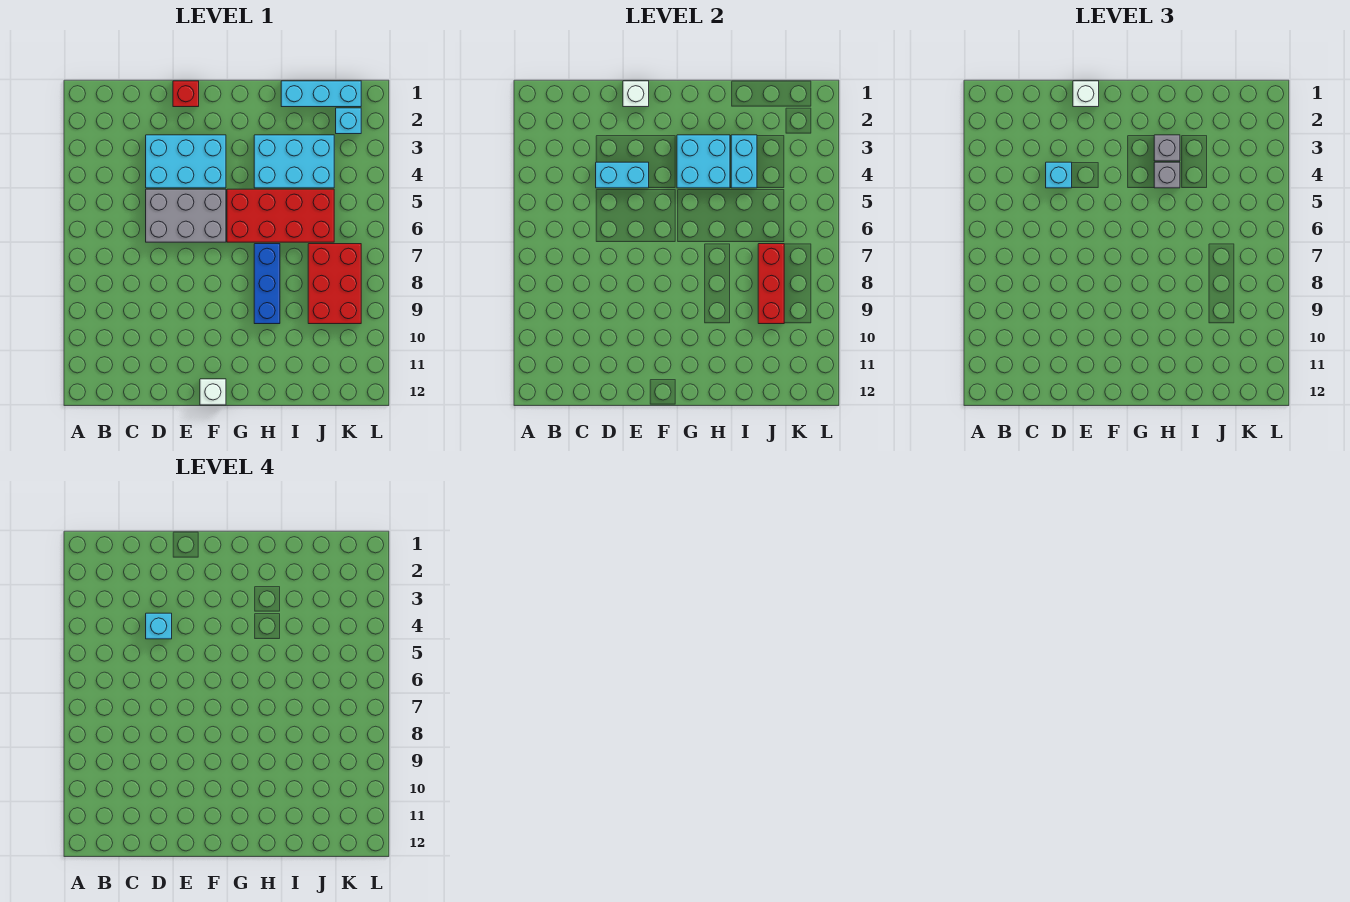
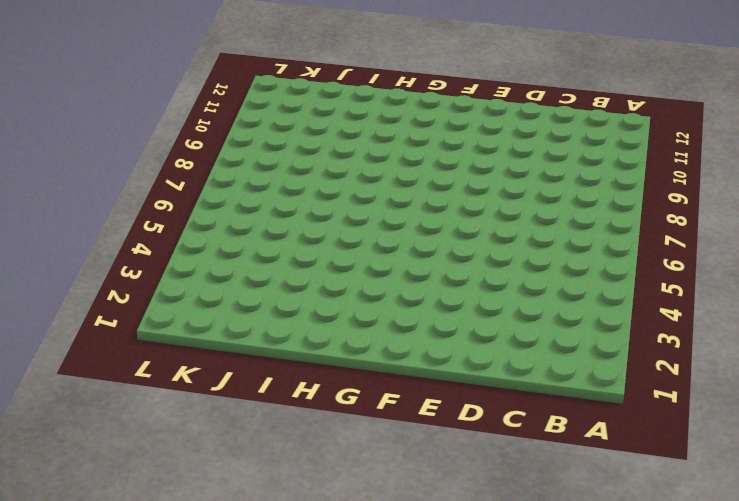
none -> cyan brick D3:F4 level 1
none -> grey brick D5:F6 level 1
none -> red brick E1 level 1

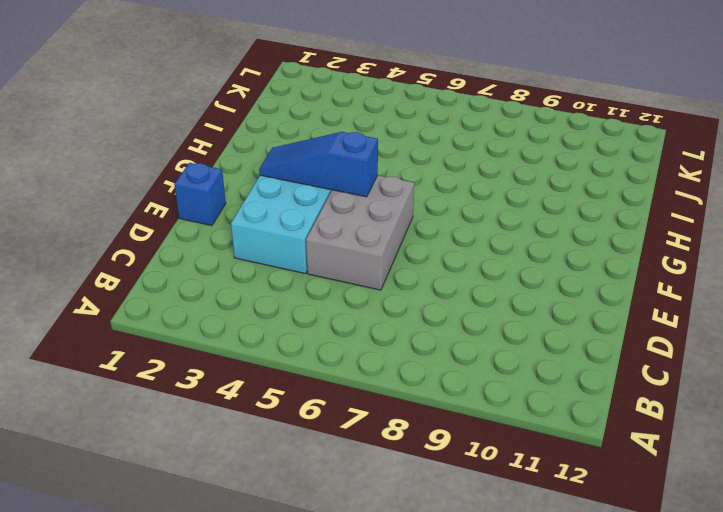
blue brick E1 level 1 -> red brick E1 level 1
blue slope F3:F5 level 2 top 5 -> none
none -> white brick F12 level 1
none -> red brick G5:J6 level 1
none -> cyan brick H3:J4 level 1

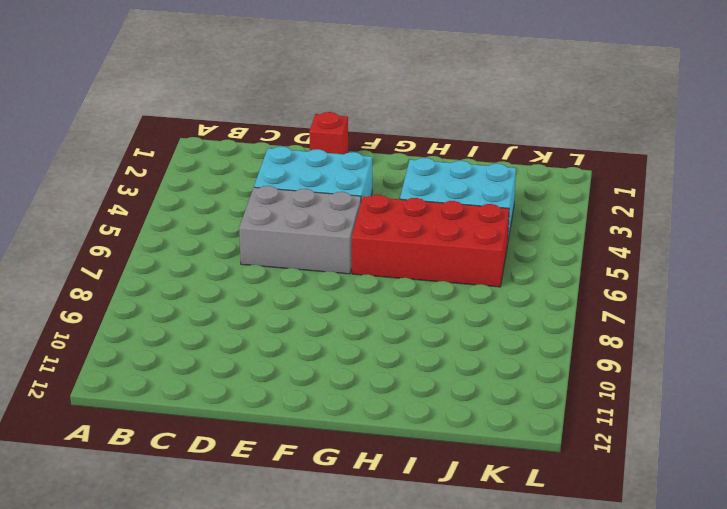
none -> white brick F12 level 1
none -> blue brick H7:H9 level 1
none -> cyan brick I1:K1 level 1

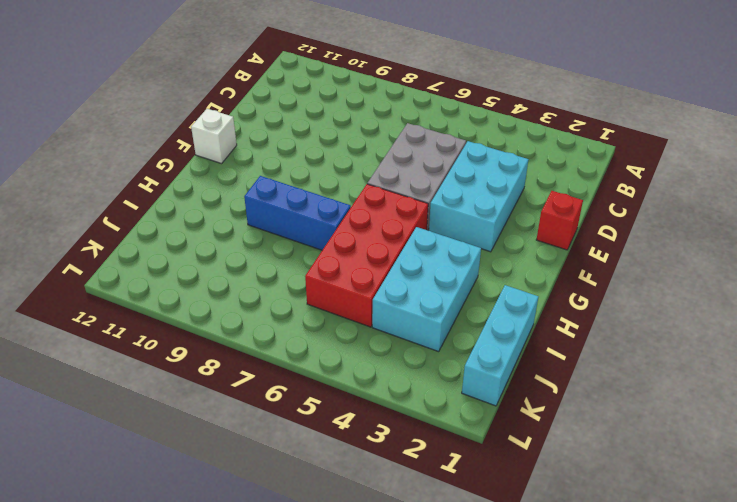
none -> red brick J7:K9 level 1
none -> cyan brick K2 level 1
none -> cyan brick D4:E4 level 2

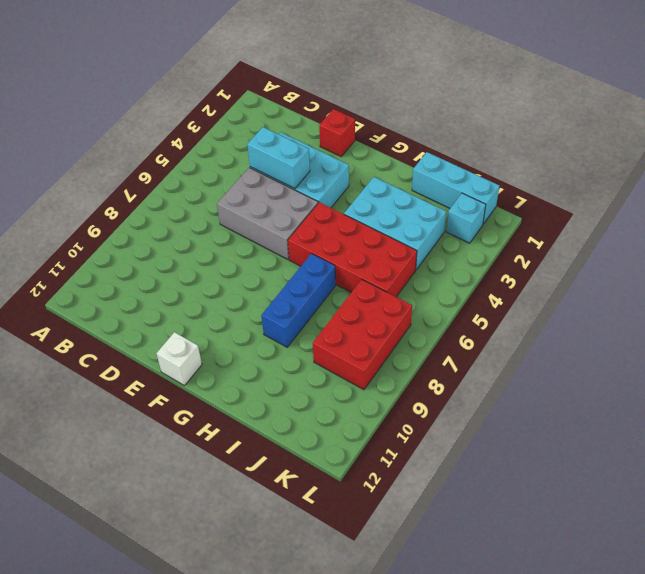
none -> white brick E1 level 2
none -> cyan brick G3:H4 level 2
none -> cyan brick I3:I4 level 2

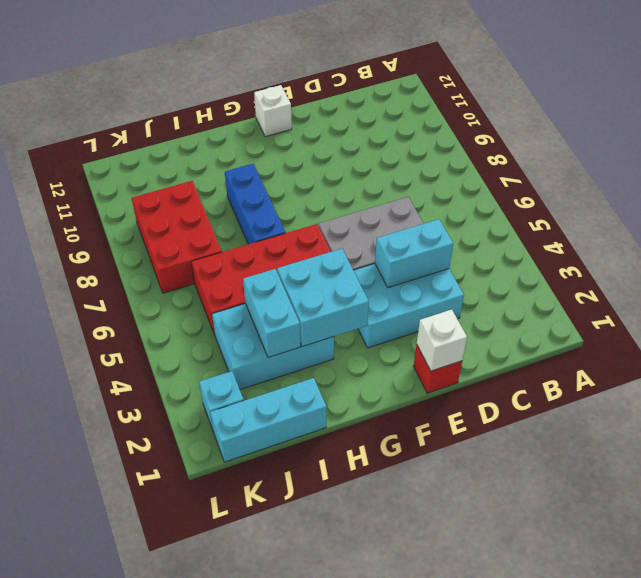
none -> red brick J7:J9 level 2
none -> cyan brick D4 level 3
none -> white brick E1 level 3

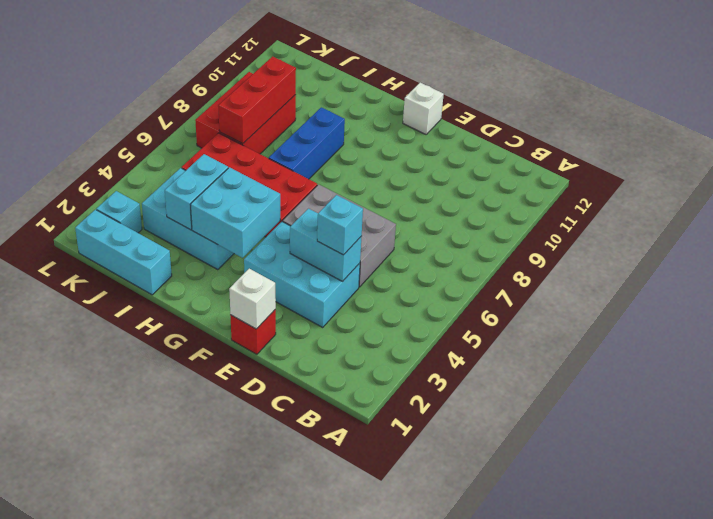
none -> white brick E1 level 3
none -> grey brick H3 level 3
none -> grey brick H4 level 3

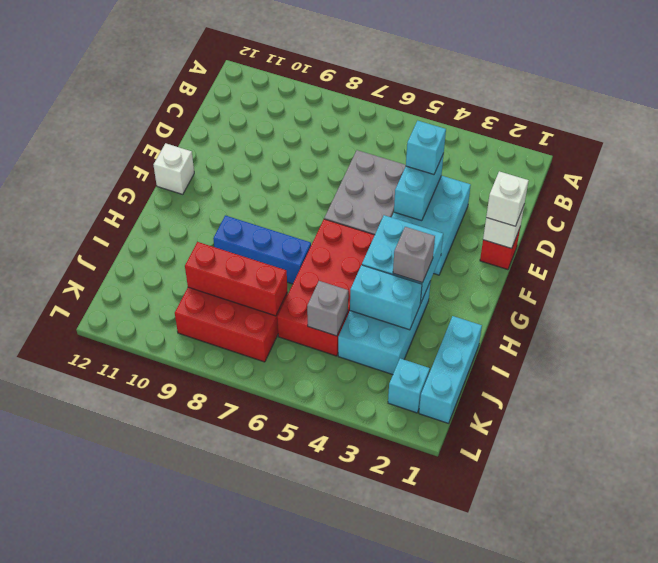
grey brick J5 level 2 -> grey brick H4 level 3
none -> cyan brick D4 level 4

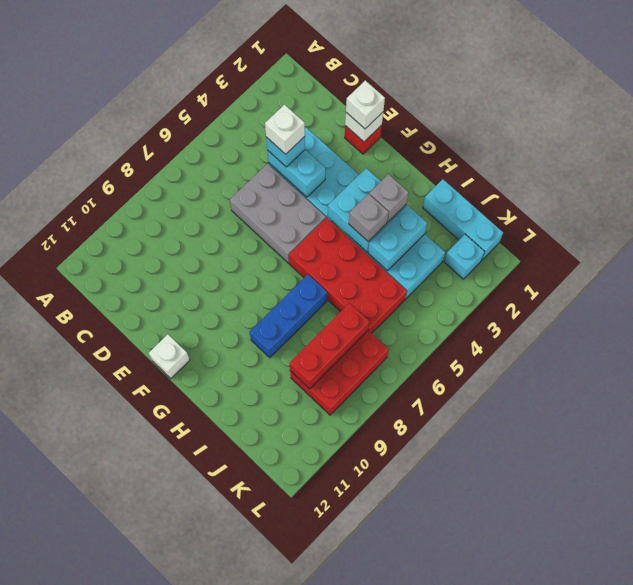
white brick D4 level 4 -> cyan brick D4 level 4

